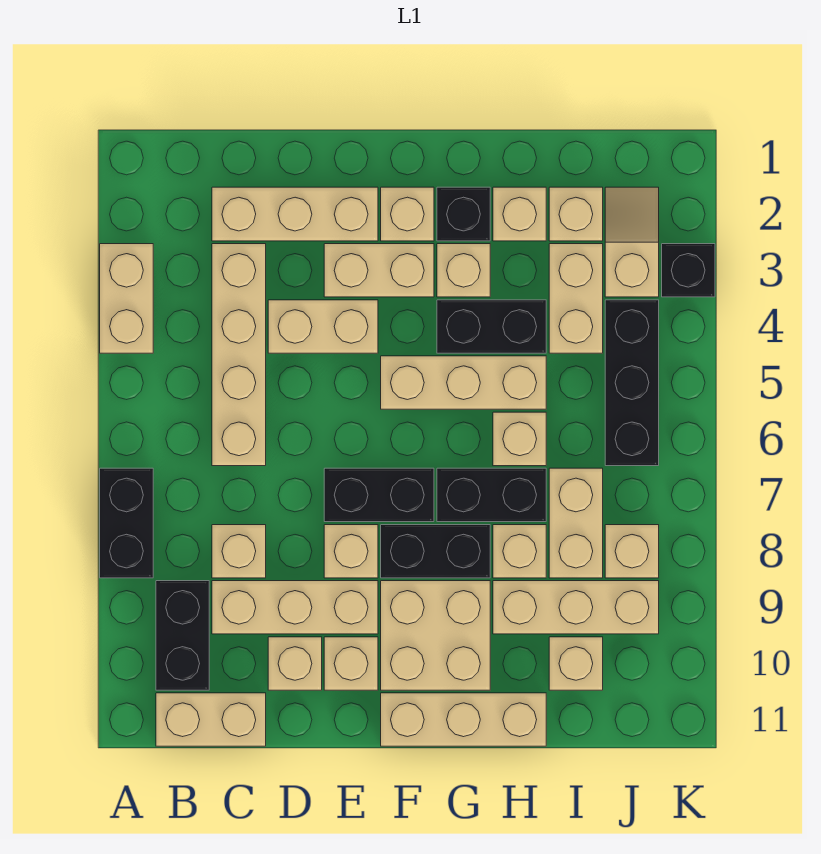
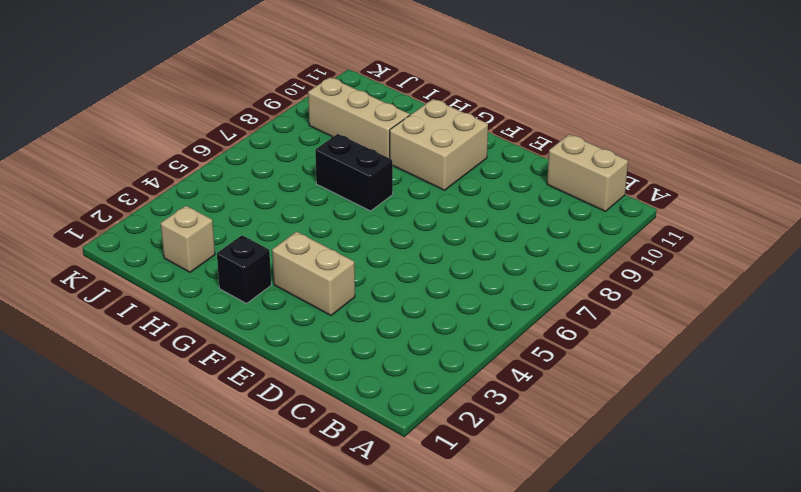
none -> tan brick A3:A4 level 1
none -> black brick A7:A8 level 1
none -> black brick B9:B10 level 1
none -> tan brick C2:E2 level 1

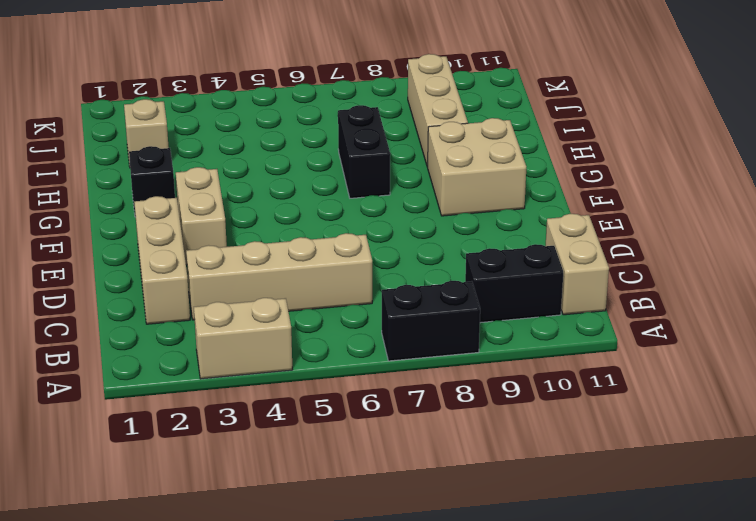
none -> tan brick C8 level 1
none -> tan brick C9:E9 level 1
none -> tan brick D4:E4 level 1
none -> tan brick D10 level 1

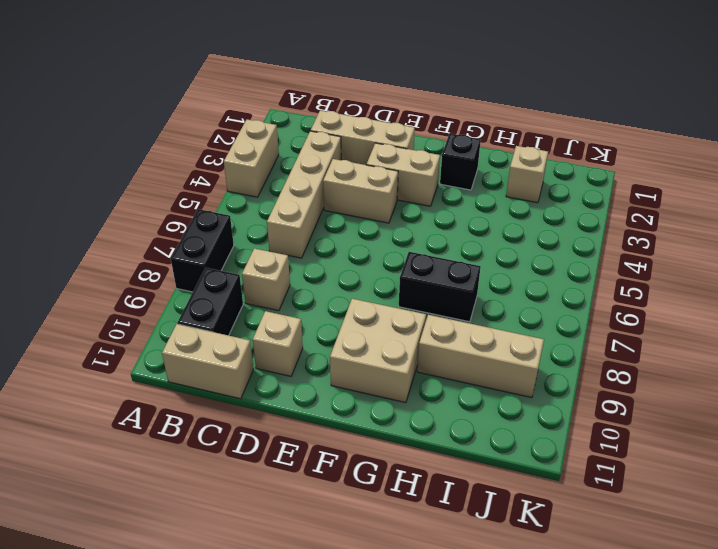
none -> tan brick C9:E9 level 1
none -> black brick E7:F7 level 1
none -> tan brick E8 level 1
none -> tan brick E10 level 1

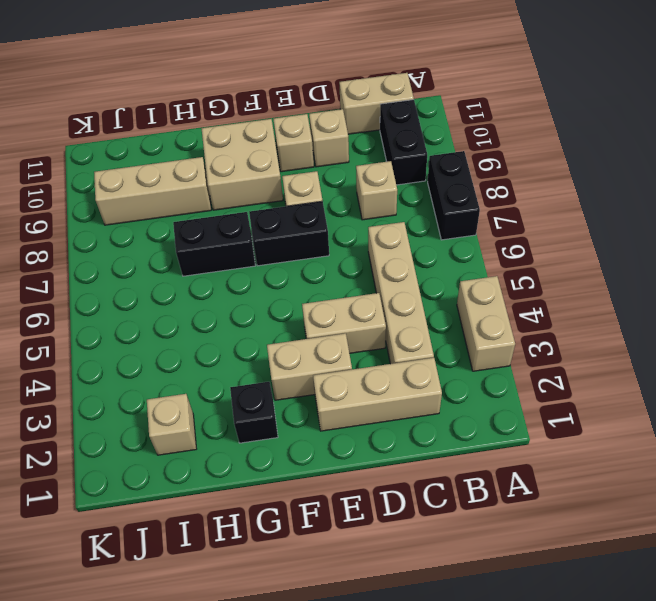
none -> tan brick C9:E9 level 1
none -> tan brick F2 level 1
none -> tan brick F5:H5 level 1
none -> black brick F8:G8 level 1

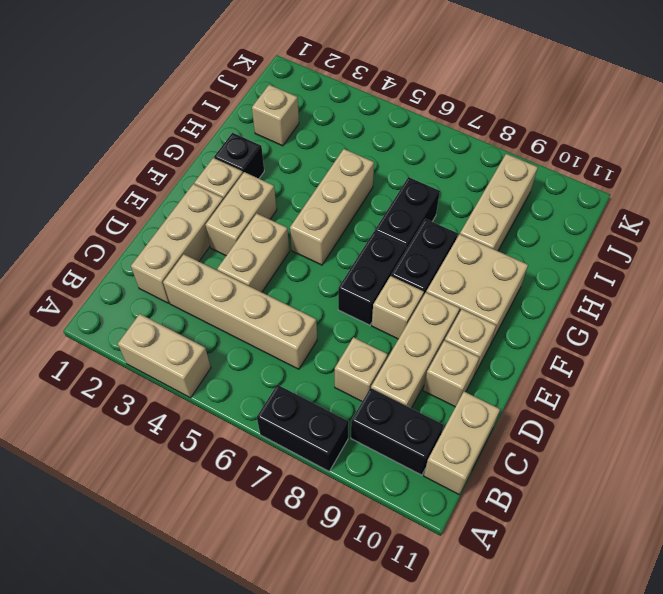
none -> tan brick F11:H11 level 1
none -> tan brick G3 level 1
none -> black brick G4:H4 level 1
none -> tan brick H2 level 1

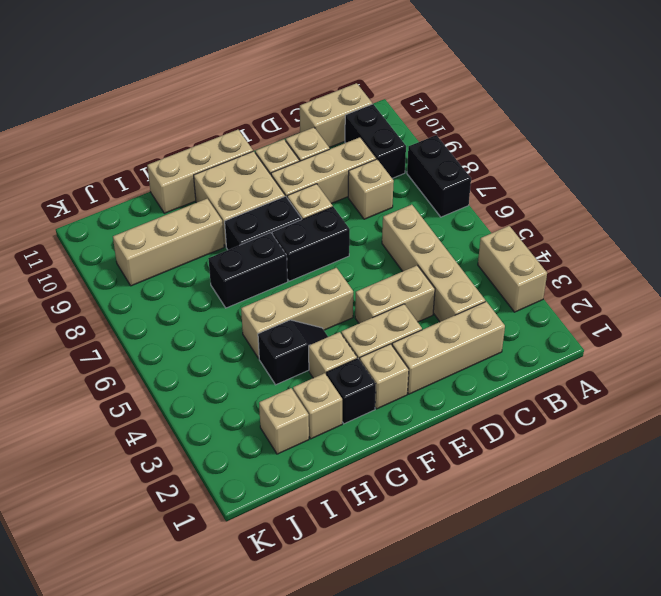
black slope G4:H4 level 1 top H -> black brick G4:H4 level 1
none -> tan brick H6 level 1
none -> tan brick H8 level 1
none -> tan brick I3:I4 level 1
none -> tan brick I7:I8 level 1

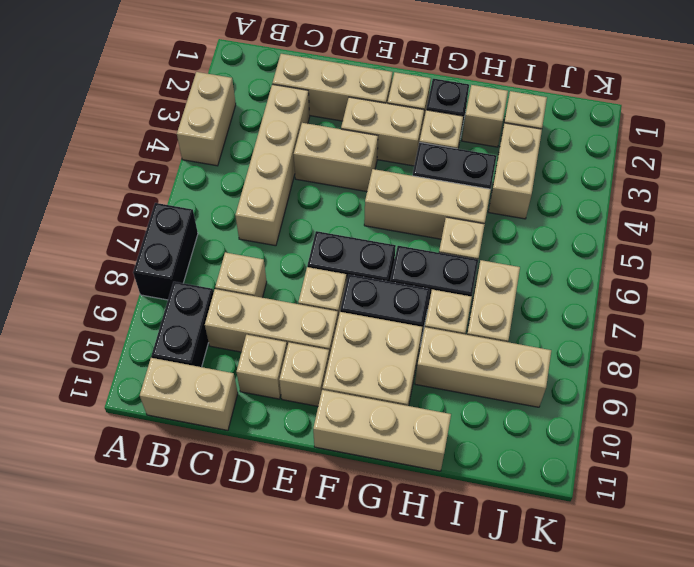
none -> tan brick I10 level 1
none -> tan slope J2:J3 level 1 top 3
none -> black brick J4:J6 level 1
none -> tan brick J8 level 1

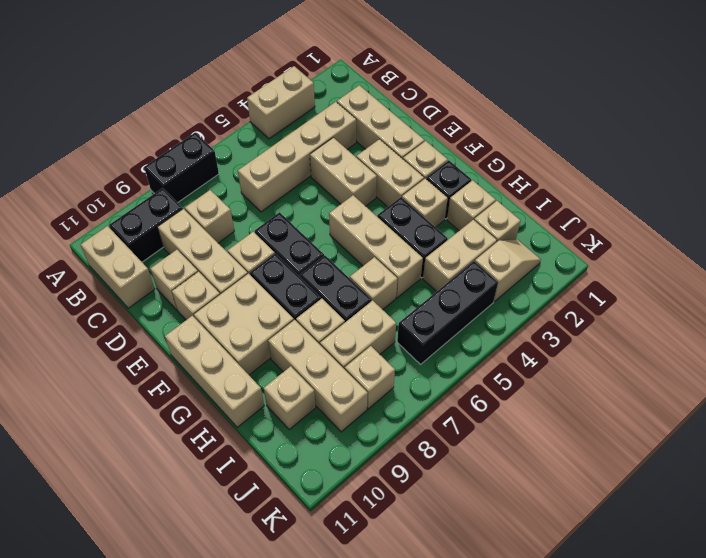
none -> black brick K3 level 1

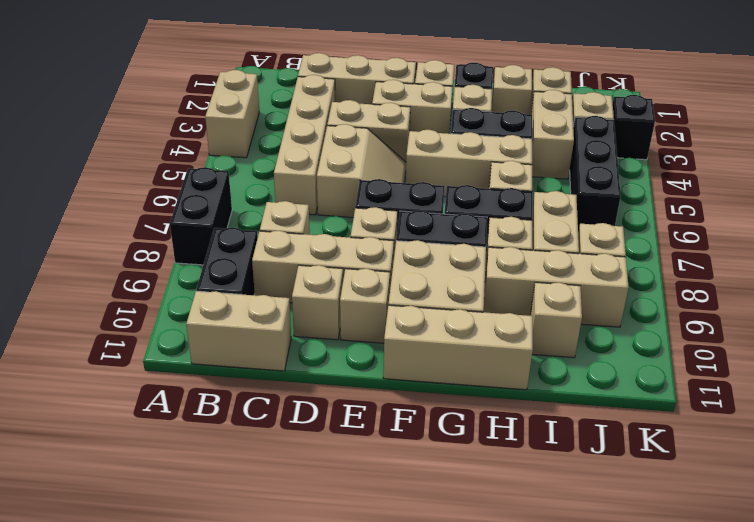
tan slope D5:E6 level 1 top D -> none

